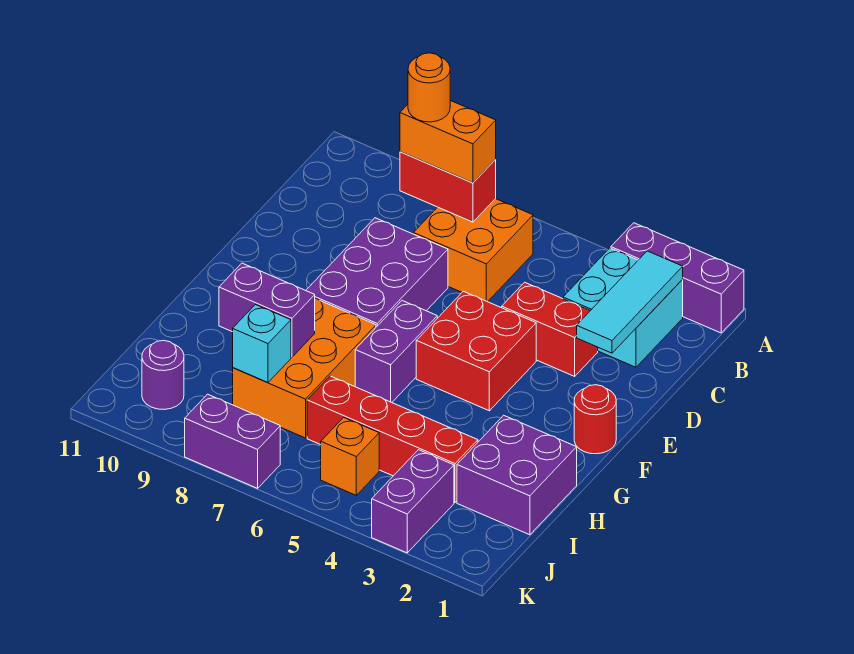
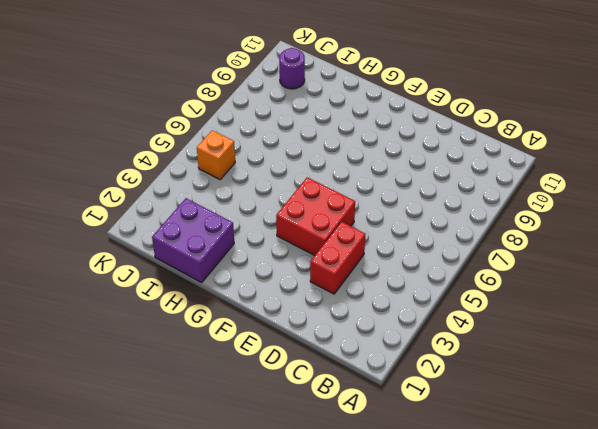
none -> purple brick A1:A3 level 1
none -> cyan brick B2:C3 level 1
none -> orange brick B6:C7 level 1

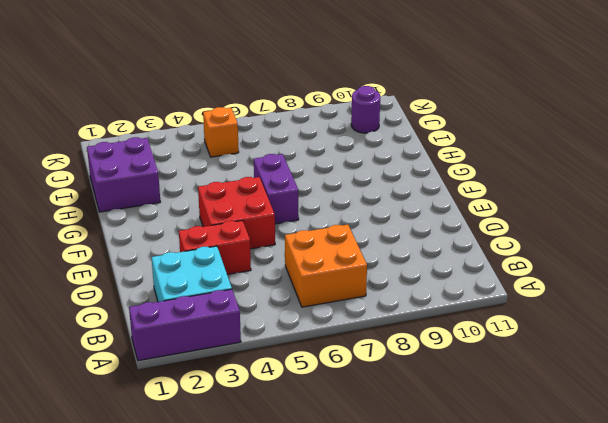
none -> purple brick D7:F8 level 1
none -> red round brick F1 level 1
none -> orange brick G7:I8 level 1

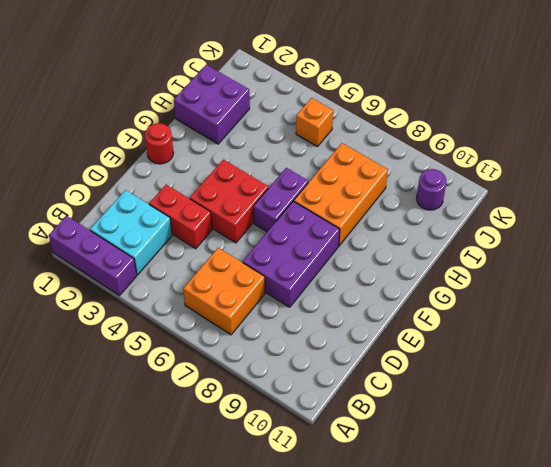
none -> red brick I3:I6 level 1
none -> purple brick J3:K3 level 1
none -> purple brick K7:K8 level 1

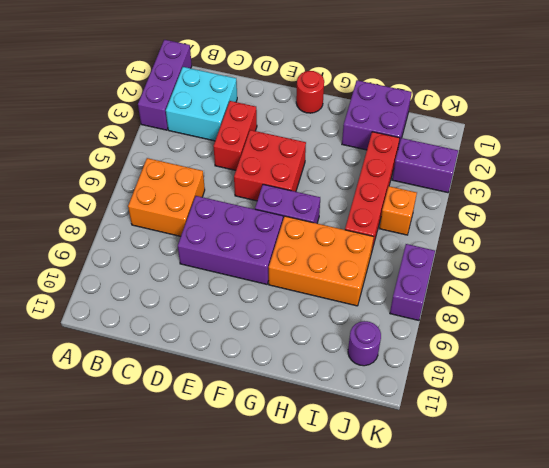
none -> cyan tile B2:D2 level 2
none -> red brick B7:B8 level 2
none -> purple brick H8:H9 level 2

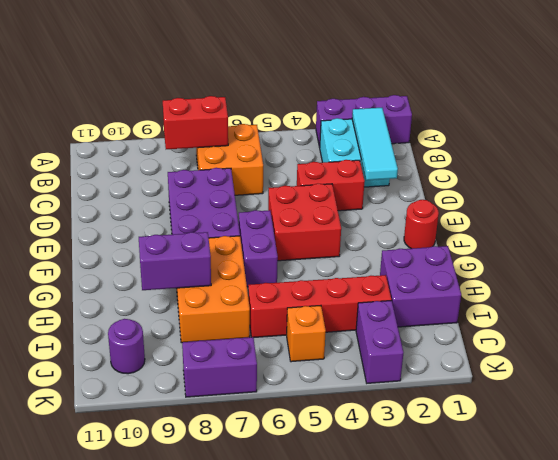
none -> cyan brick I8 level 2
none -> orange brick B7:B8 level 3
none -> orange round brick B8 level 4

